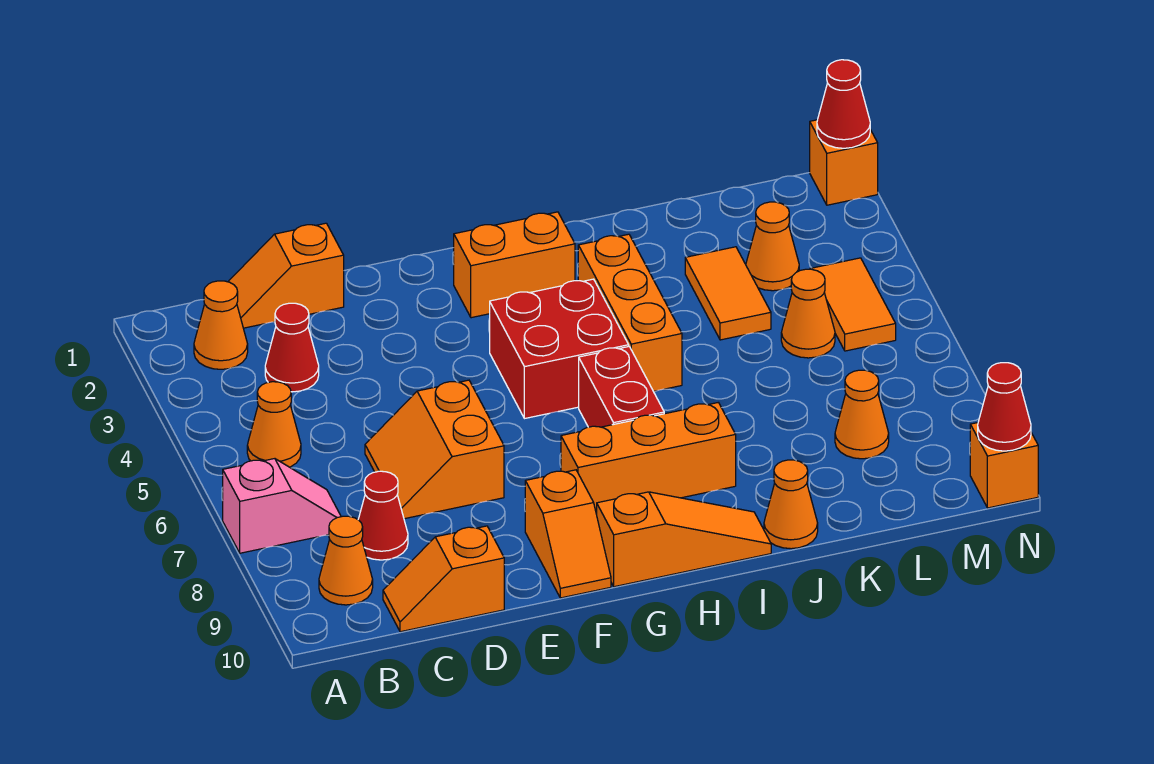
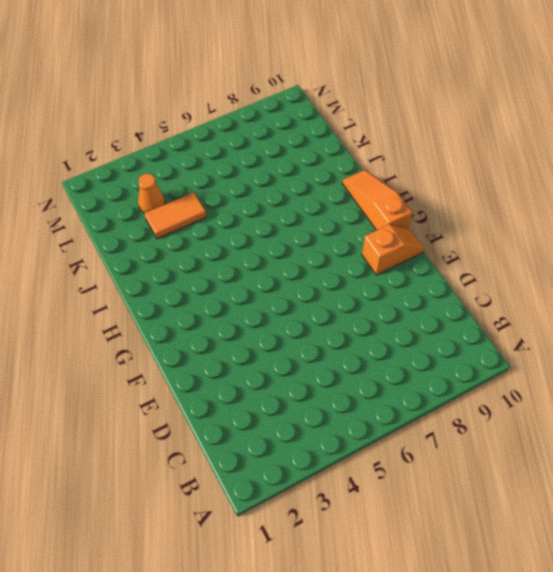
none -> pink slope A7:B7 level 1 top A
none -> orange cone B2 level 1
none -> orange cone B5 level 1

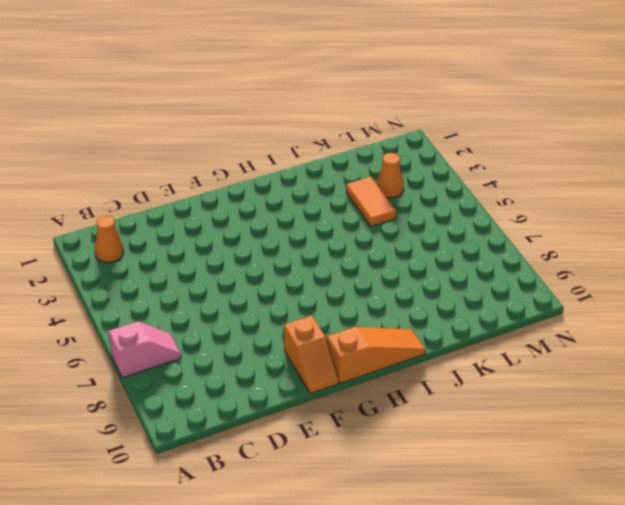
none -> orange cone B5 level 1
none -> orange cone B9 level 1
none -> orange slope C1:D1 level 1 top D

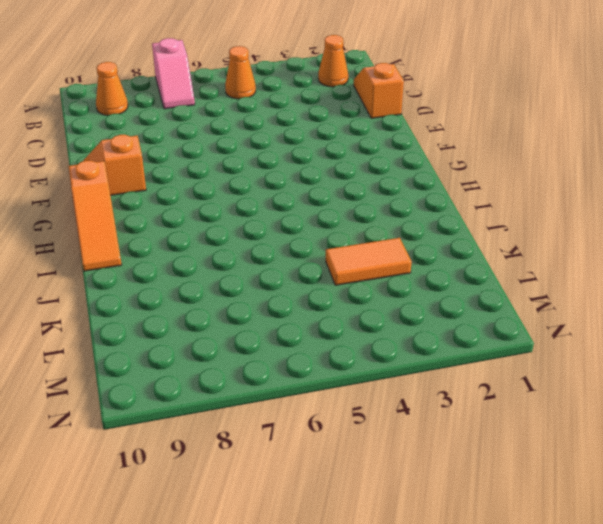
none -> red cone C3 level 1
none -> red cone C8 level 1
none -> orange slope C10:D10 level 1 top D

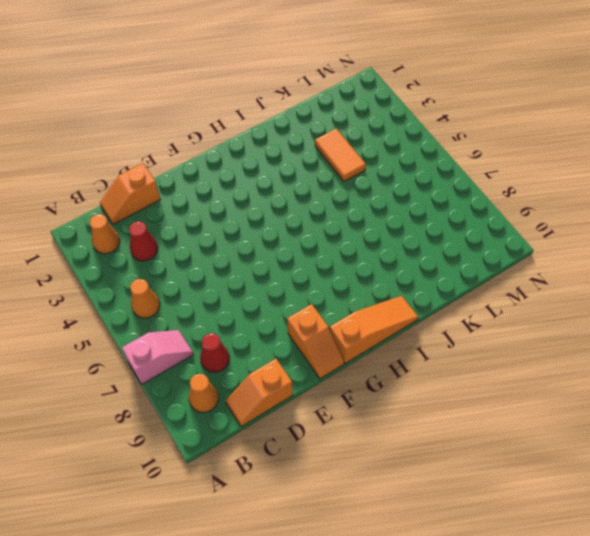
none -> orange slope D6:E7 level 1 top E
none -> orange brick G2:H2 level 1
none -> red brick G4:H5 level 1

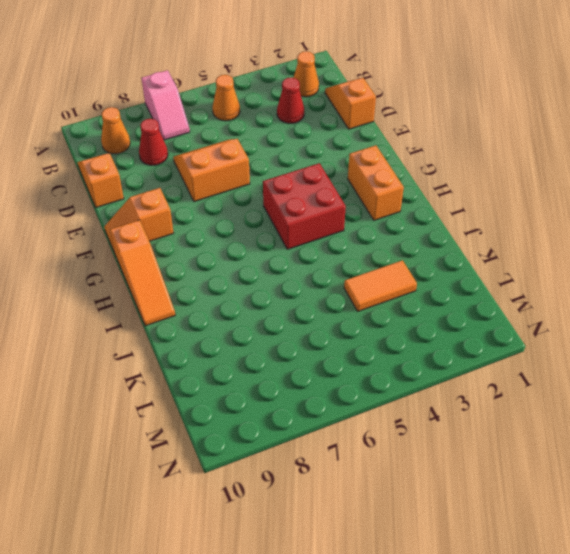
none -> orange brick G8:I8 level 1
none -> red brick H6:H7 level 1
none -> orange brick I3:I5 level 1

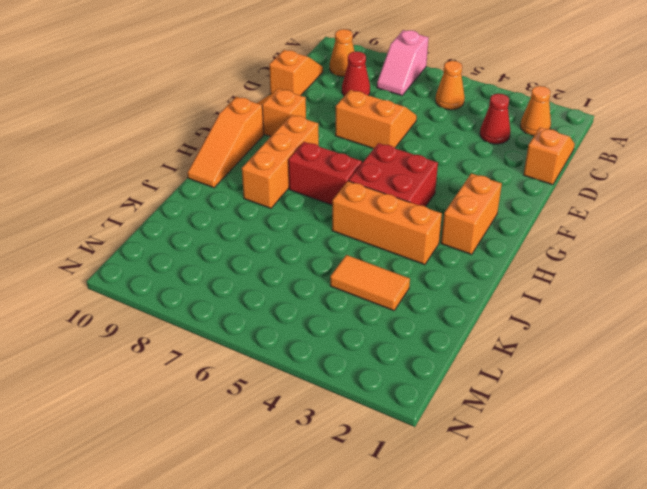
none -> orange cone J10 level 1
none -> orange cone L3 level 1
none -> orange cone L5 level 1

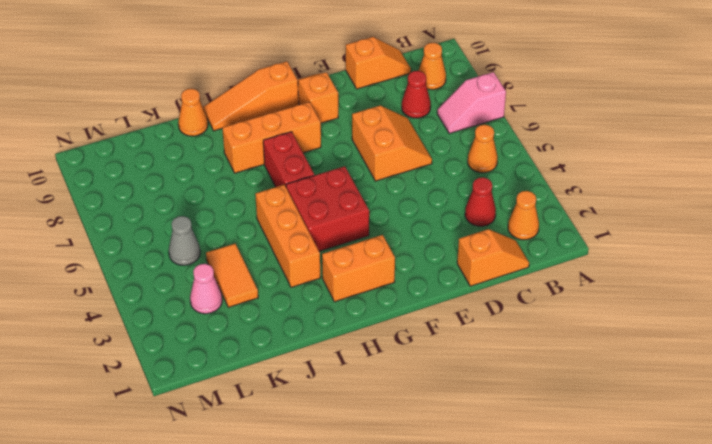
pink cone L3 level 1 -> orange cone L3 level 1
grey cone L5 level 1 -> orange cone L5 level 1
none -> orange cone L8 level 1
none -> orange tile M4:M5 level 1
none -> orange brick N1 level 1

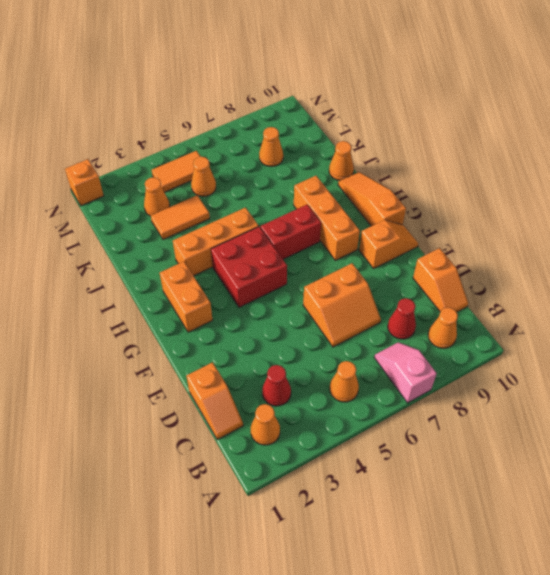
none -> orange brick N10 level 1
none -> red cone N1 level 2
none -> red cone N10 level 2

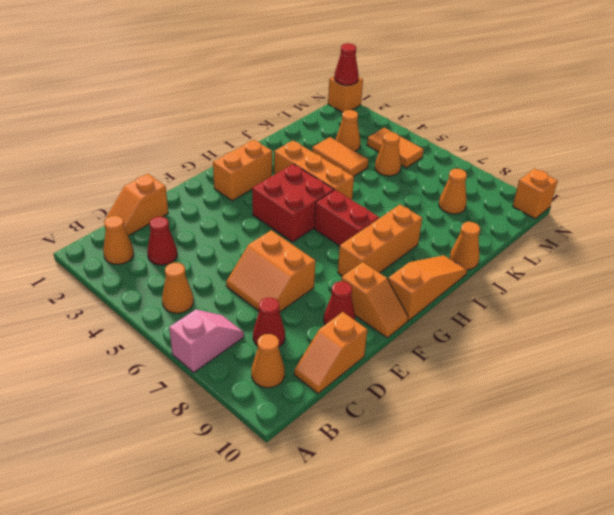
red cone E9 level 1 -> red cone N10 level 2

